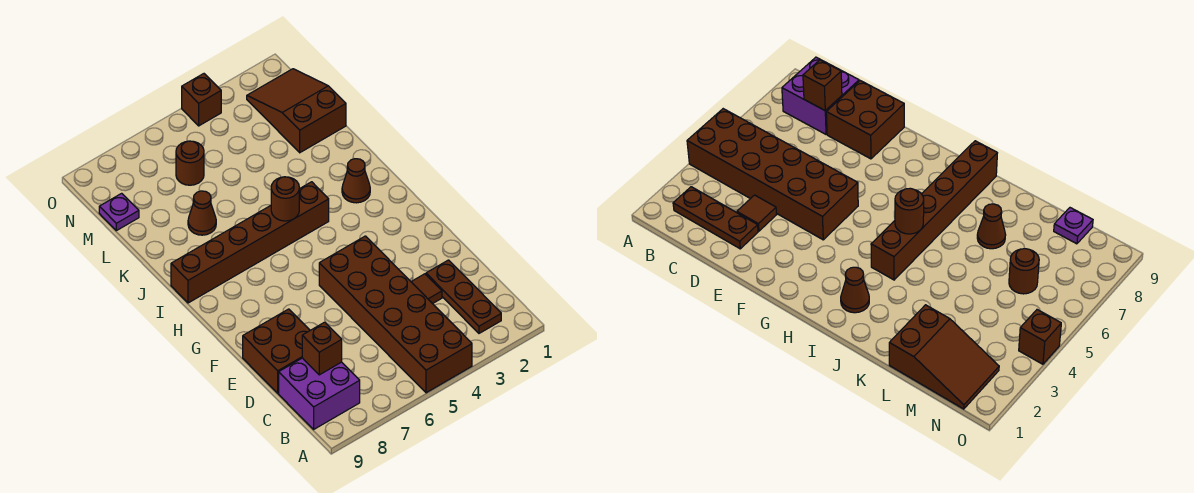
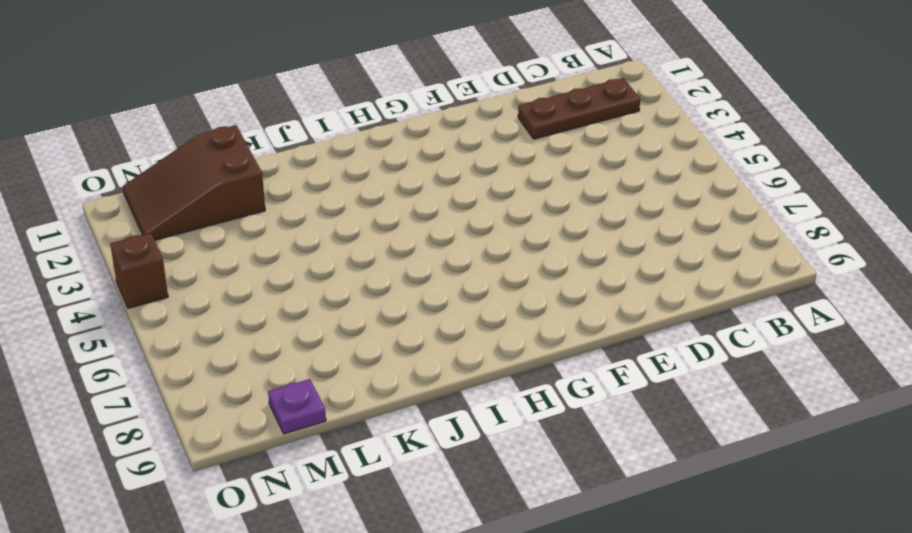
none -> brown brick A4:F5 level 1
none -> purple brick B8:C9 level 1
none -> brown tile D3 level 1

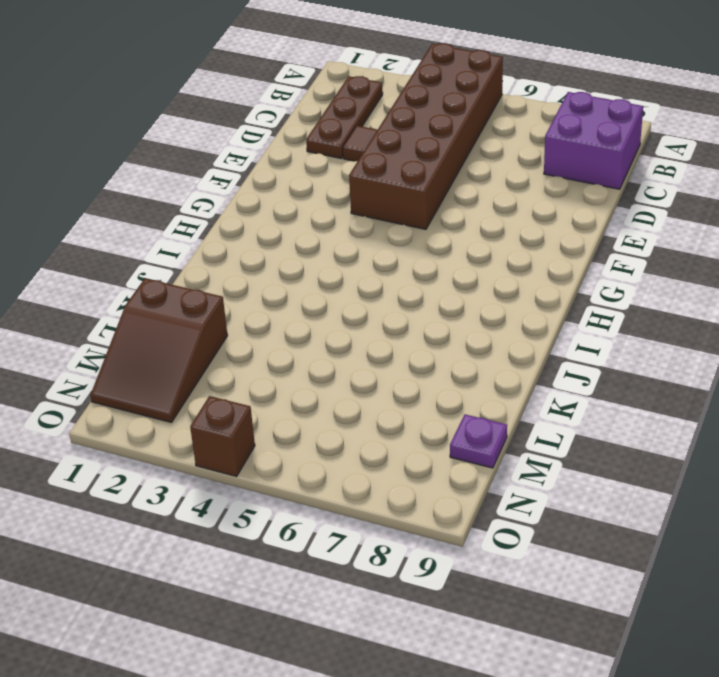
none -> brown brick D8:E9 level 1
none -> brown cone I2 level 1
none -> brown brick I4:I9 level 1

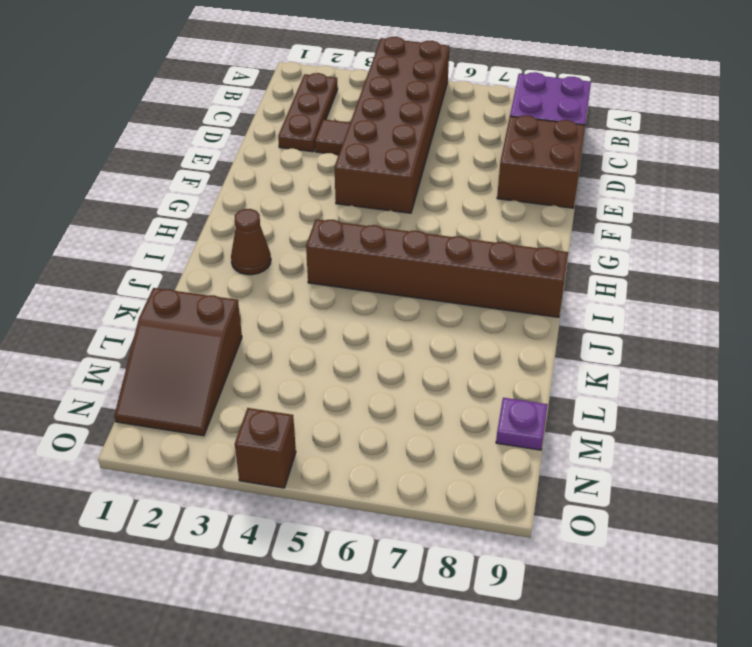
none -> brown cone K7 level 1
none -> brown round brick M6 level 1
none -> brown brick C8 level 2

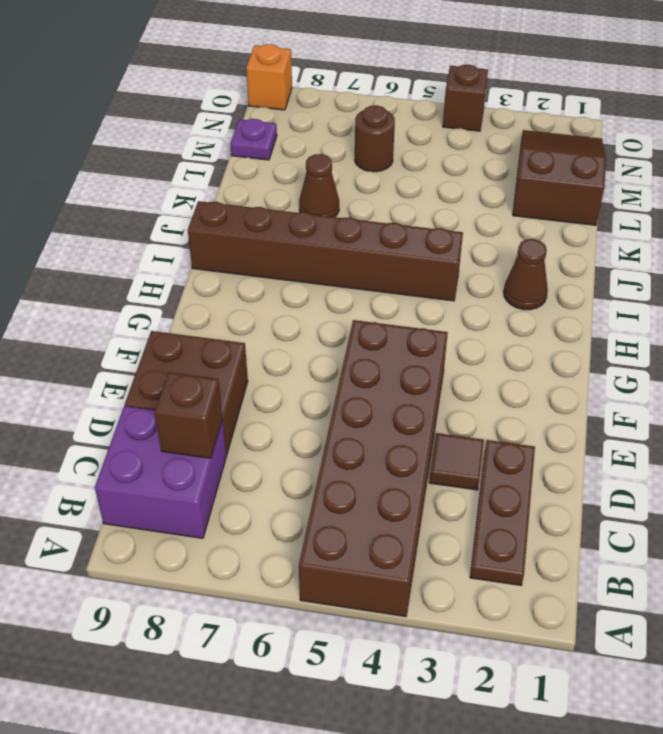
orange brick O9 level 1 -> none
none -> brown round brick I5 level 2

